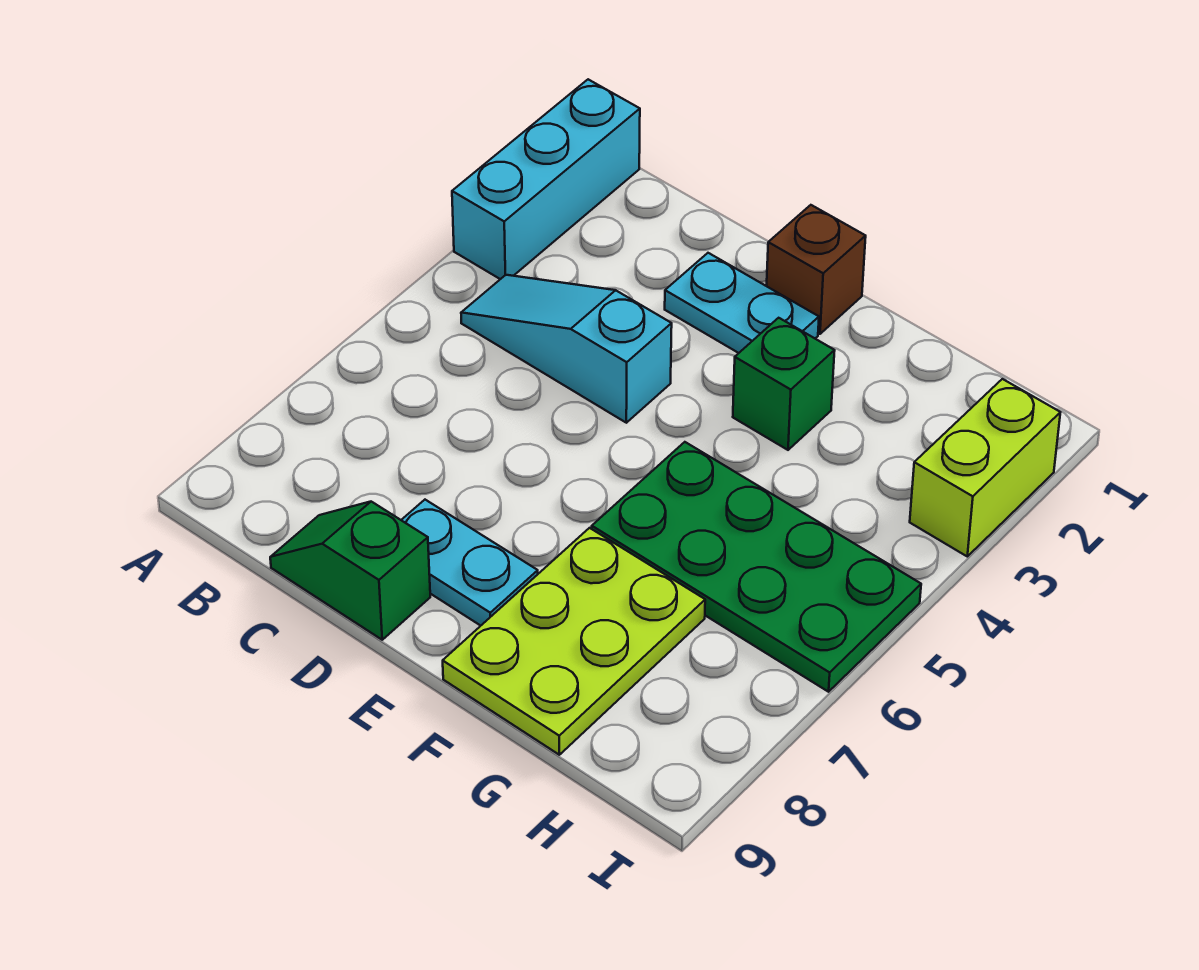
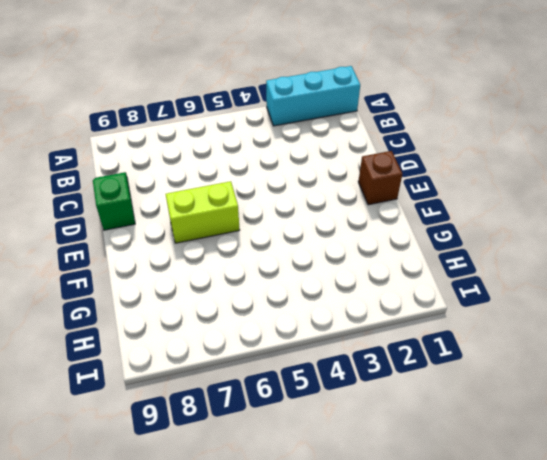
lime brick E6:E7 level 1 -> lime brick I2:I3 level 1
none -> cyan slope B4:D4 level 1 top D
none -> cyan plate D2:E2 level 1

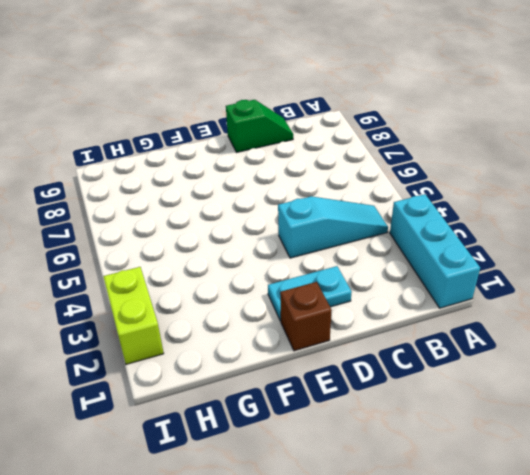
none -> cyan plate D8:E8 level 1
none -> green brick F3 level 1

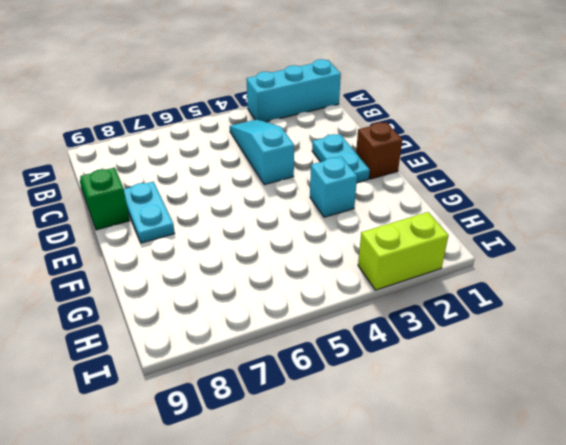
cyan brick F3 level 1 -> green brick F3 level 1
none -> green plate F5:I6 level 1
none -> lime plate F7:G9 level 1

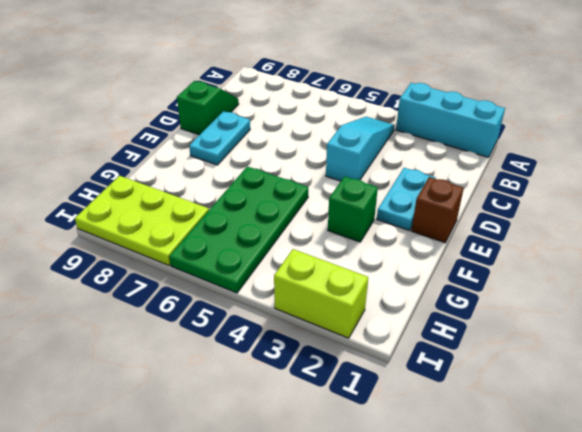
lime plate H7:I9 level 1 -> lime plate F7:G9 level 1

